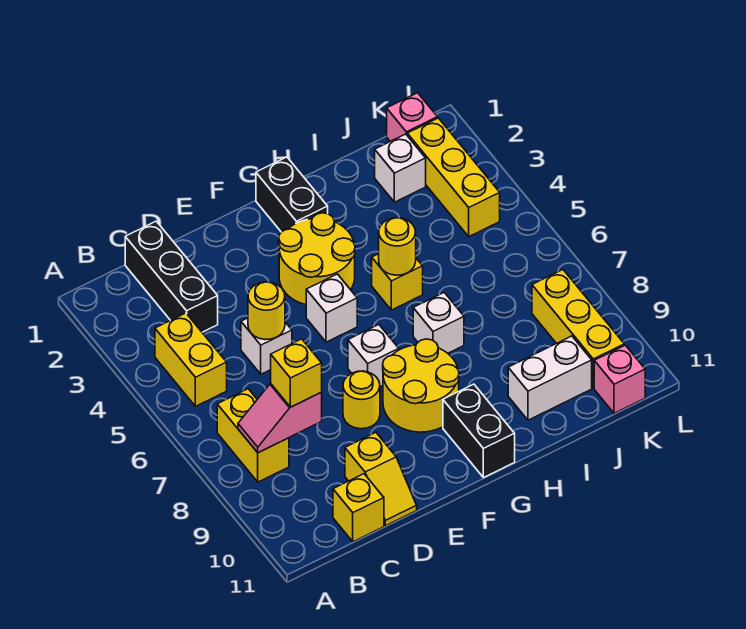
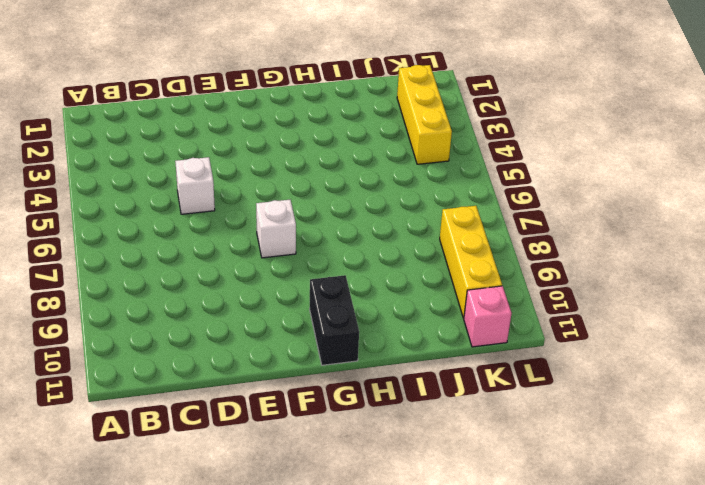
none -> yellow brick B4:B5 level 1
none -> yellow brick B7:B8 level 1
none -> black brick C1:C3 level 1

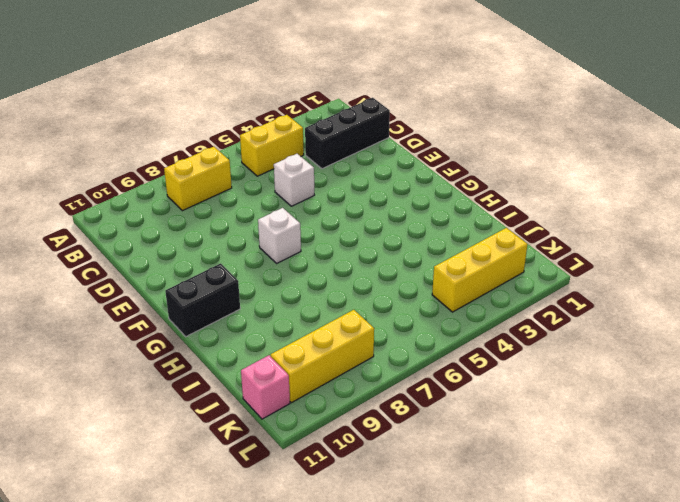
none -> yellow brick C11 level 1
none -> yellow slope D10:D11 level 1 top 10
none -> yellow round brick E8 level 1

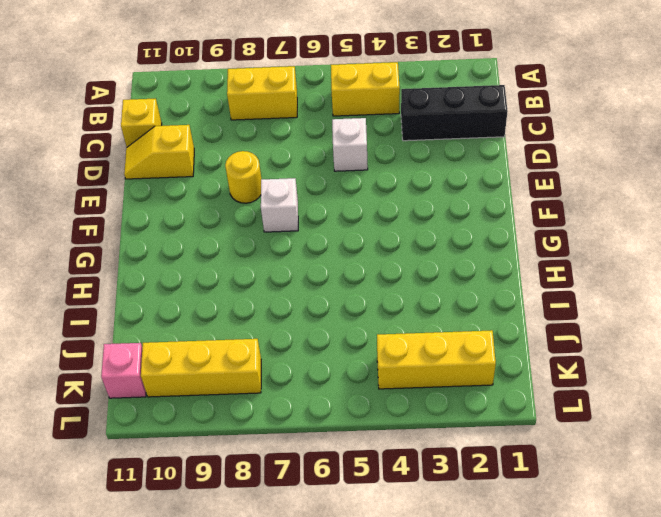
none -> yellow round brick F3:G4 level 1
none -> white brick F5 level 1
none -> yellow round brick F8:G9 level 1

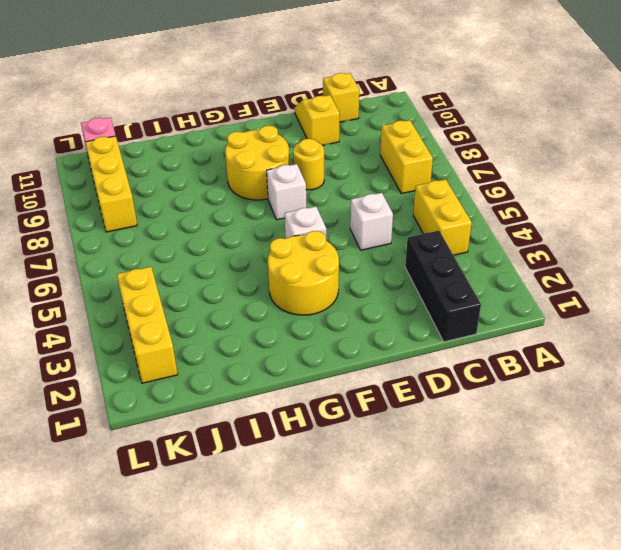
none -> black brick G1:G2 level 1
none -> black brick G10:G11 level 1
none -> yellow brick H5 level 1

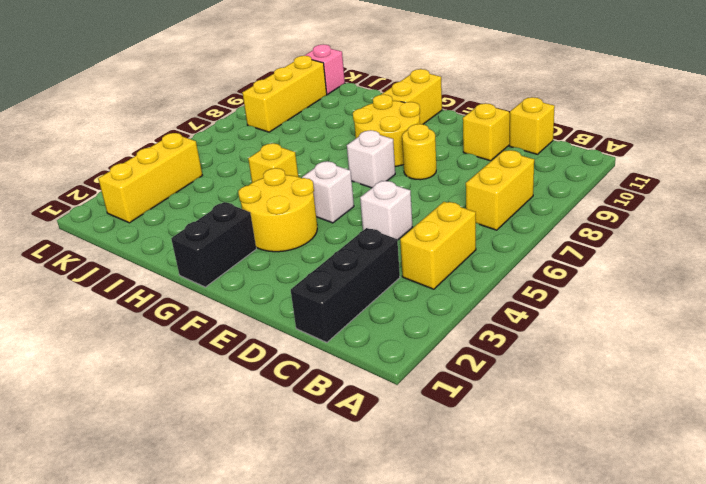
yellow brick G10:G11 level 1 -> black brick G10:G11 level 1
none -> white brick H7 level 1
none -> white brick I10:J10 level 1
none -> white brick J2 level 1

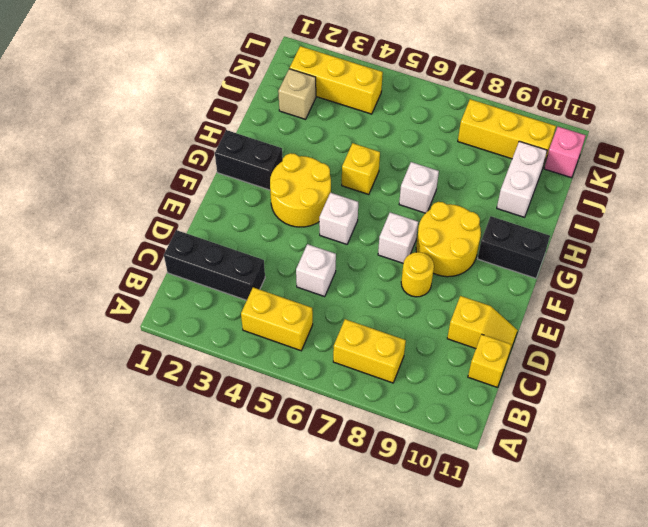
tan brick J2 level 1 -> white brick J2 level 1
none -> pink brick K1 level 1
none -> pink slope B8:C8 level 2 top C
none -> yellow round brick D5 level 2

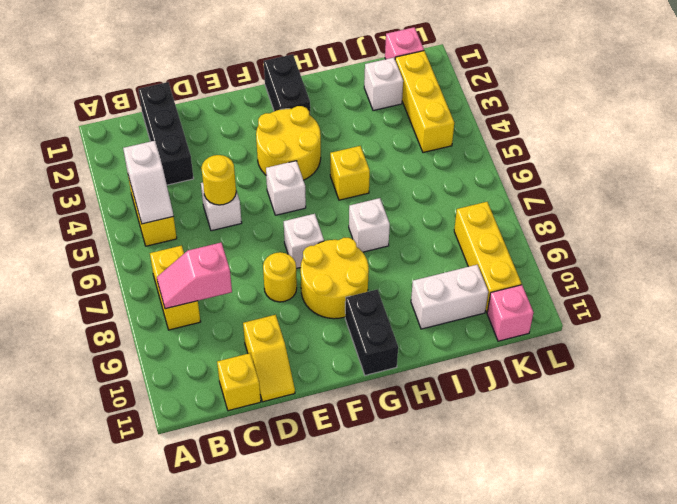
white slope B4:B5 level 2 top 4 -> none
none -> yellow round brick H5 level 2
none -> yellow brick C8 level 3

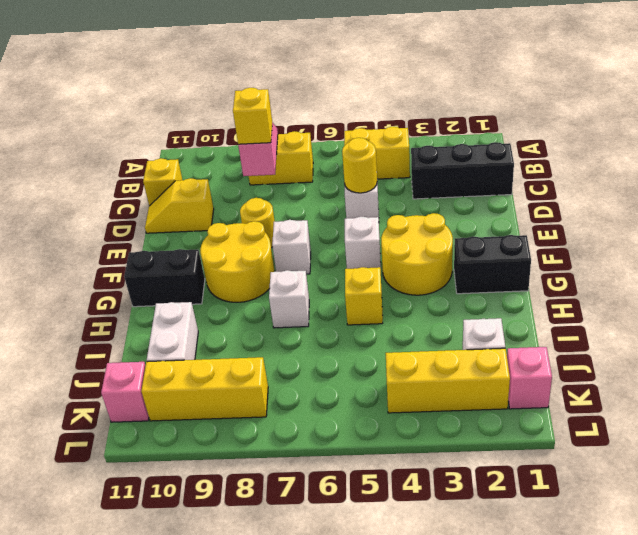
none -> yellow round brick H5 level 2

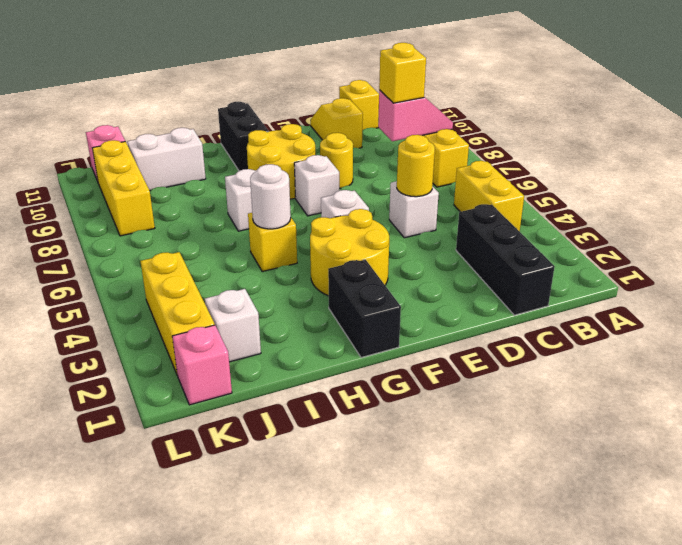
white round brick H5 level 2 -> yellow round brick H5 level 2

